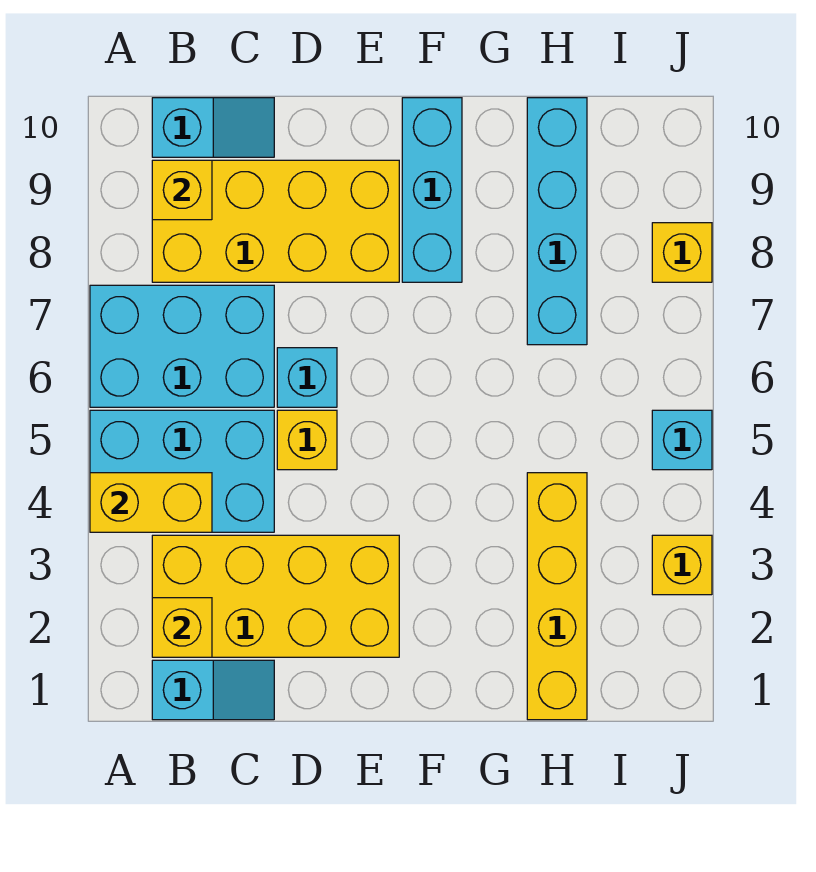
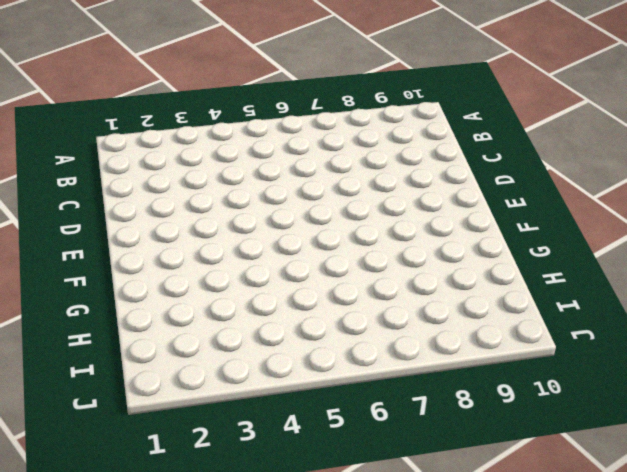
none -> cyan brick A4:C5 level 1
none -> cyan brick A6:C7 level 1
none -> cyan slope B1:C1 level 1 top B

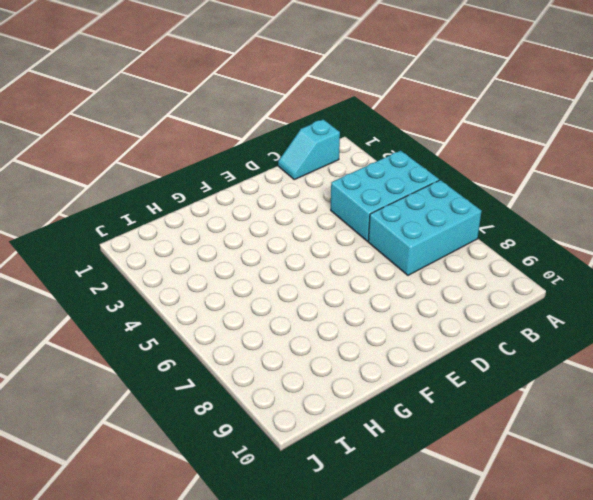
none -> yellow brick B2:E3 level 1
none -> yellow brick B8:E9 level 1
none -> cyan slope B10:C10 level 1 top B

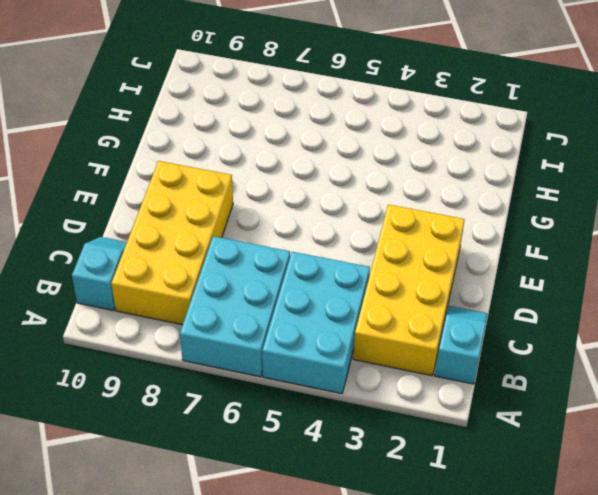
none -> yellow brick D5 level 1
none -> cyan brick D6 level 1
none -> cyan brick F8:F10 level 1

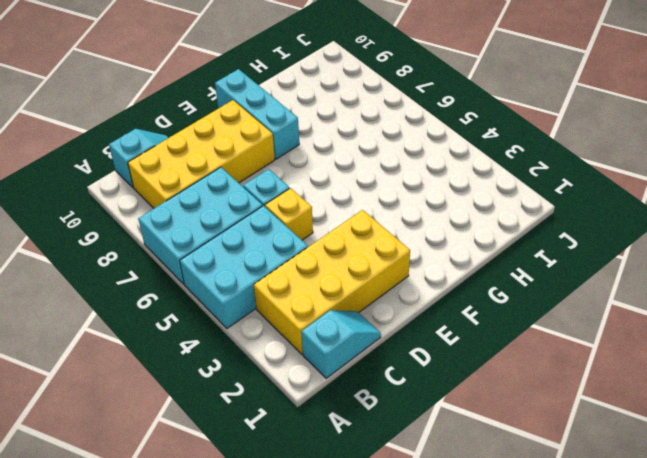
none -> yellow brick H1:H4 level 1
none -> cyan brick H7:H10 level 1
none -> yellow brick J3 level 1

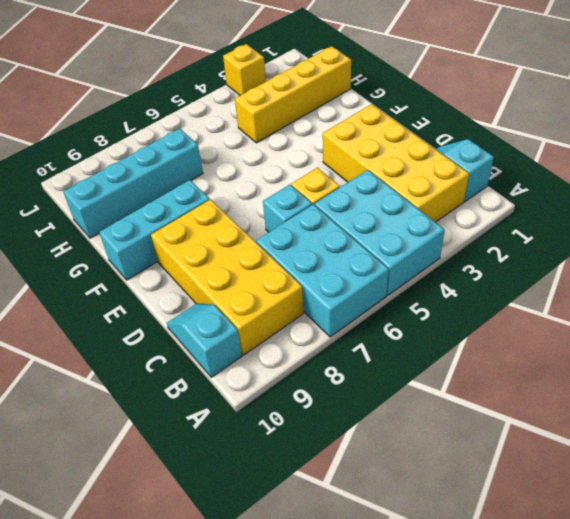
none -> cyan brick J5 level 1
none -> yellow brick J8 level 1
none -> yellow brick A4:B4 level 2

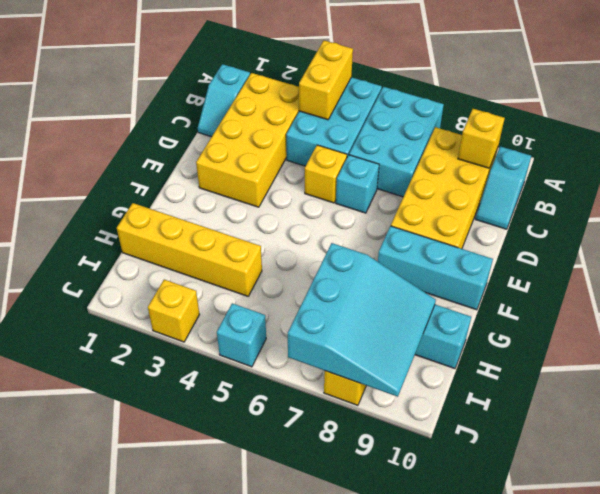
cyan slope H7:J9 level 2 top 7 -> none
none -> yellow brick B2 level 2

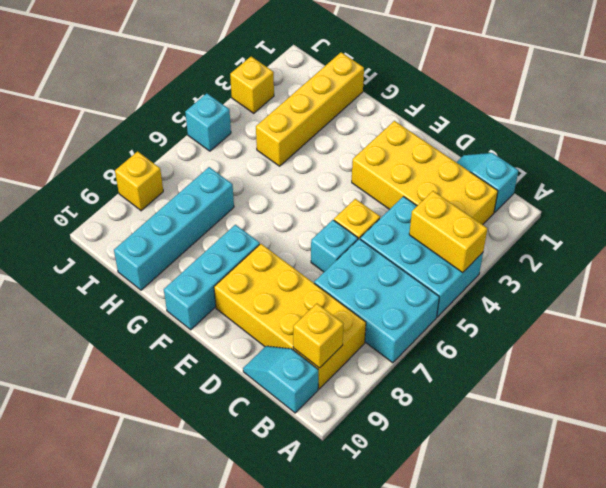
none -> yellow brick B2 level 2

